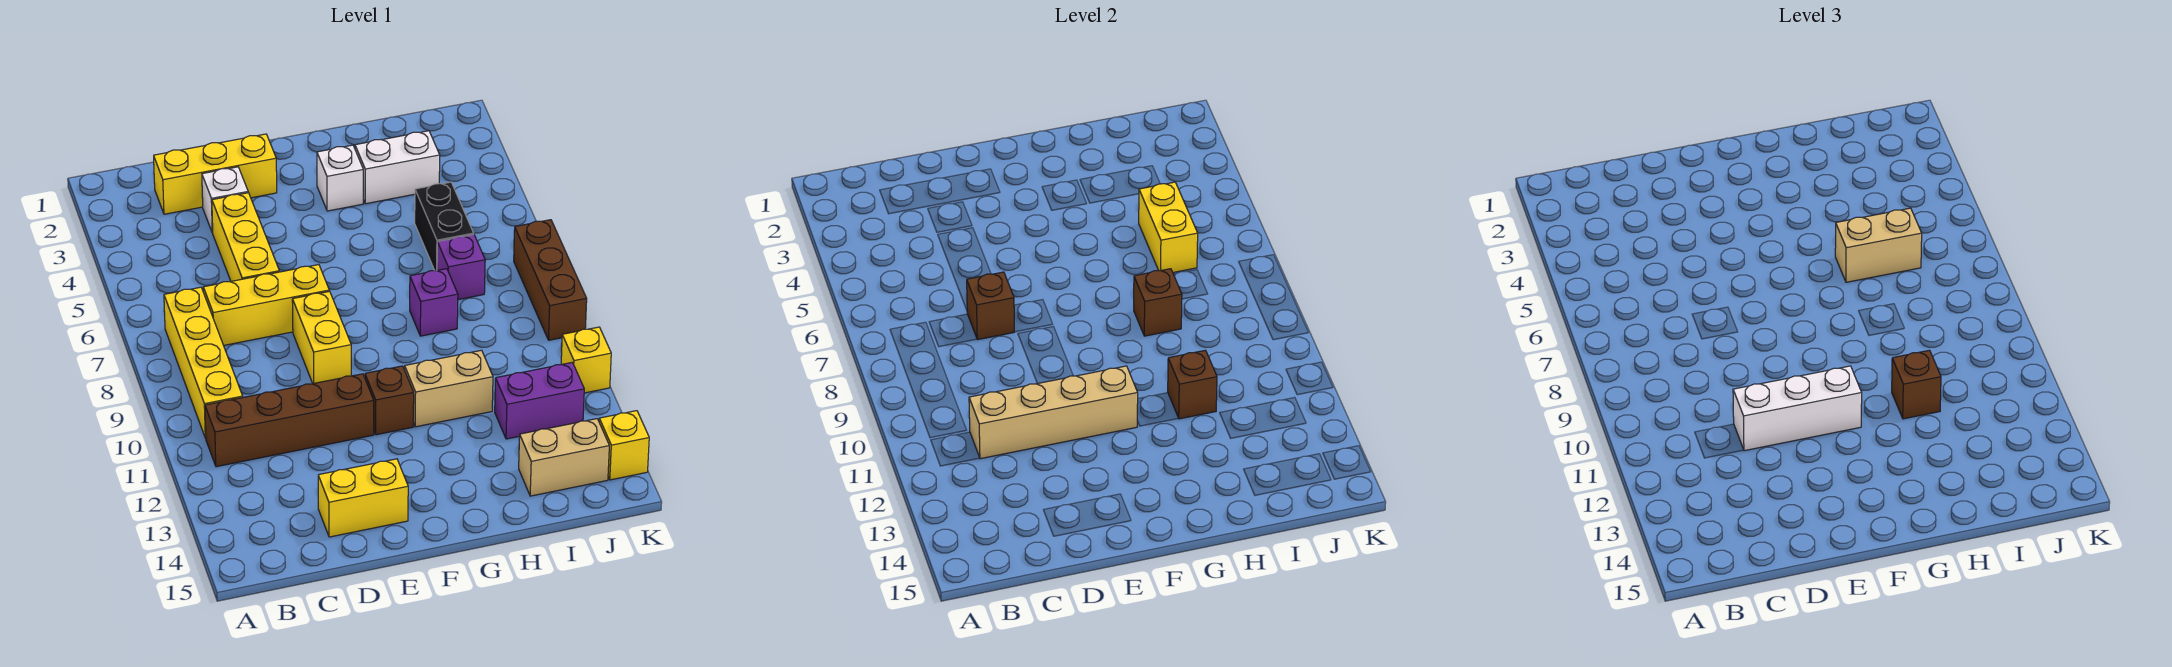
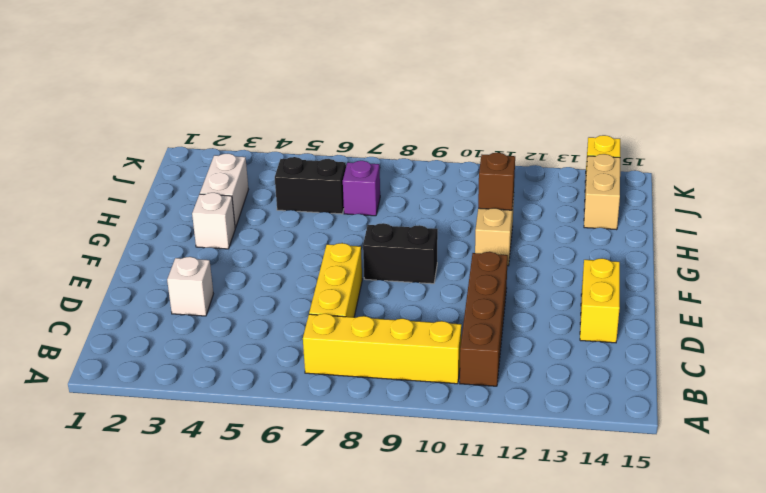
black brick F8:F9 level 1 -> none
none -> yellow brick C2:E2 level 1
none -> yellow brick D4:D6 level 1
none -> yellow brick E8:E9 level 1

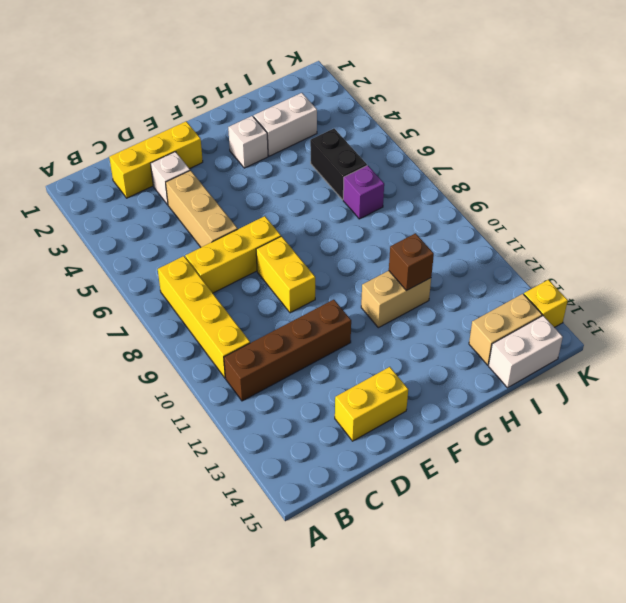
tan brick D4:D6 level 1 -> yellow brick D4:D6 level 1
white brick I15:J15 level 1 -> none
none -> brown brick F11 level 1
none -> purple brick H8 level 1
none -> purple brick I12:J12 level 1

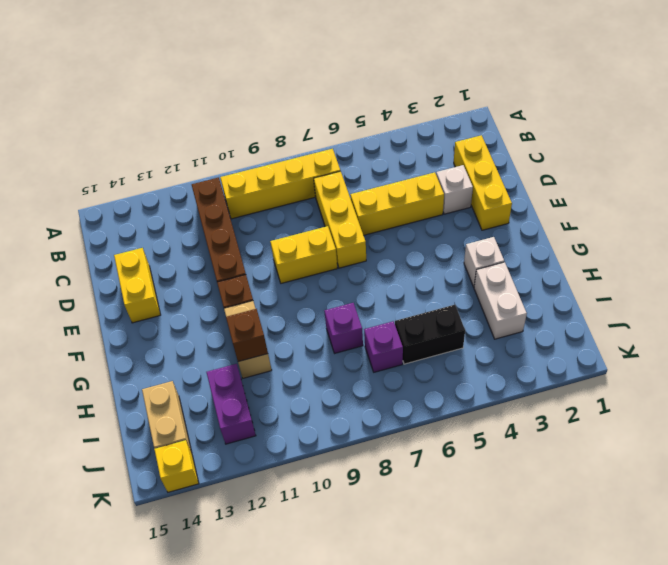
none -> brown brick K7:K9 level 1
none -> yellow brick K11 level 1
none -> tan brick C11:F11 level 2

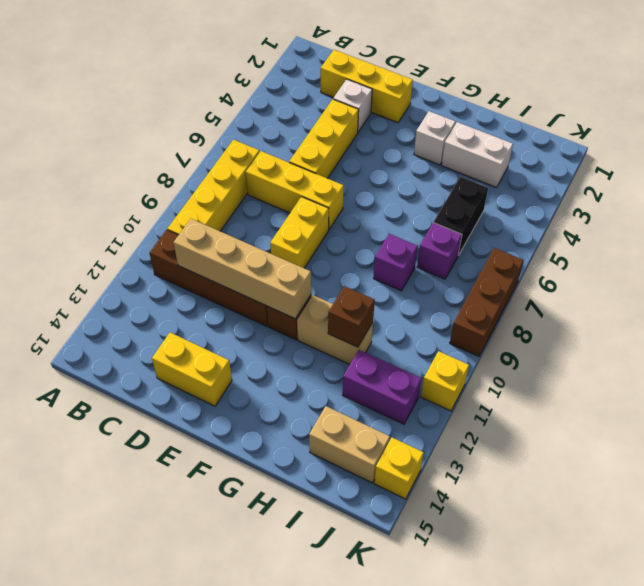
none -> brown brick D7 level 2
none -> brown brick H8 level 2
none -> yellow brick I5:I6 level 2

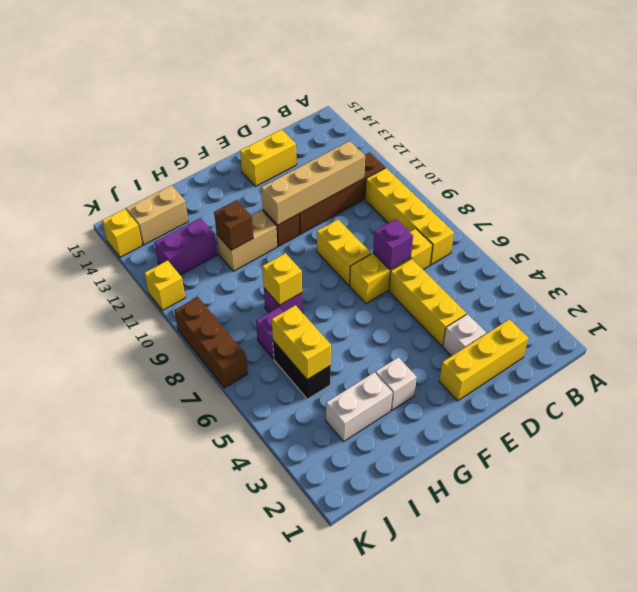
purple brick D7 level 2 -> brown brick D7 level 2
yellow brick H8 level 2 -> brown brick H8 level 2
none -> white brick D11:F11 level 3
none -> tan brick H6:I6 level 3
none -> brown brick H11 level 3

